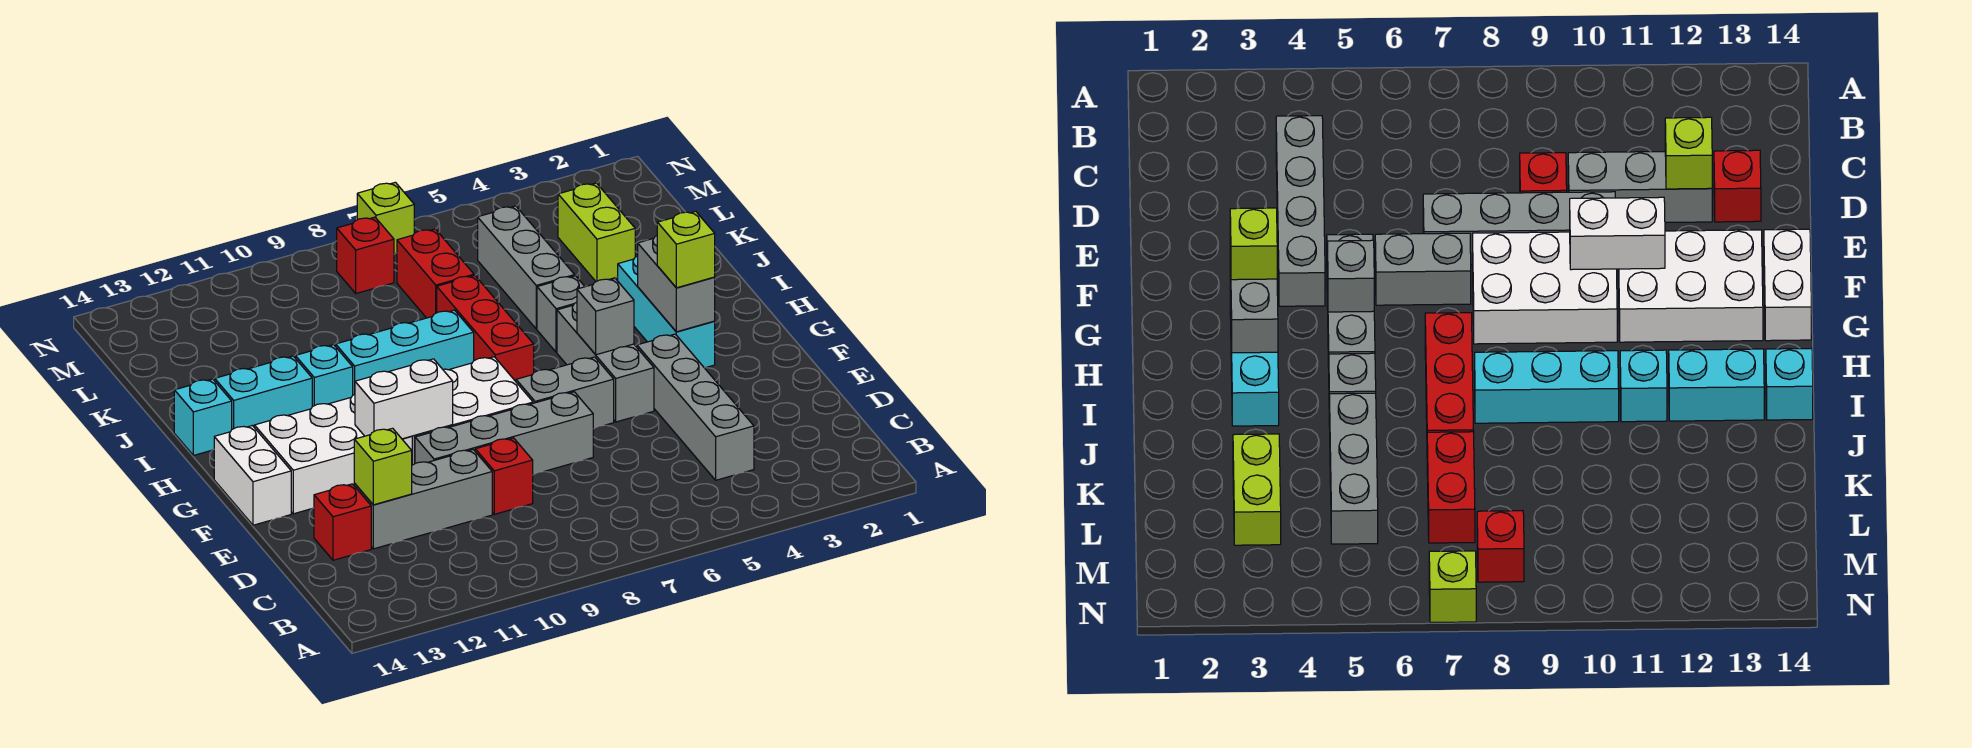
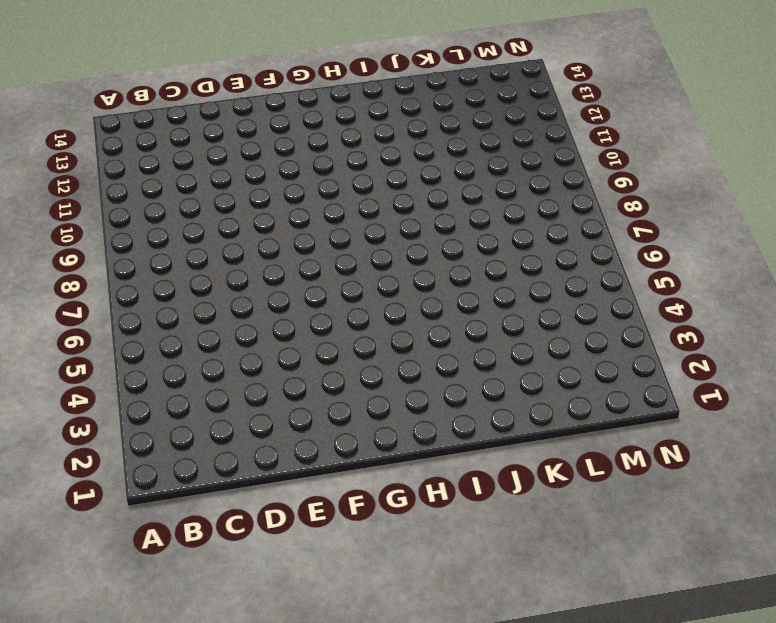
none -> grey brick C4:F4 level 1
none -> red brick D9 level 1
none -> grey brick D10:D12 level 1

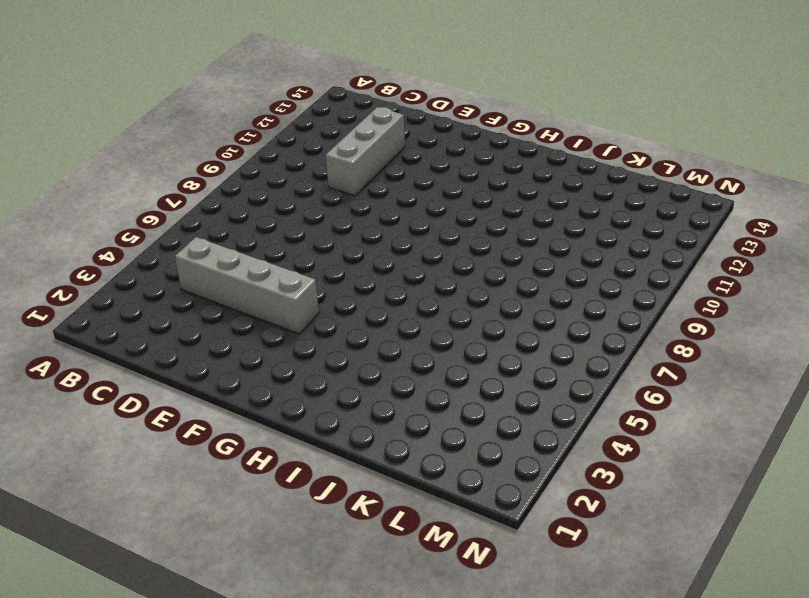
none -> red brick D9 level 1
none -> red brick D13 level 1
none -> grey brick E7:E10 level 1

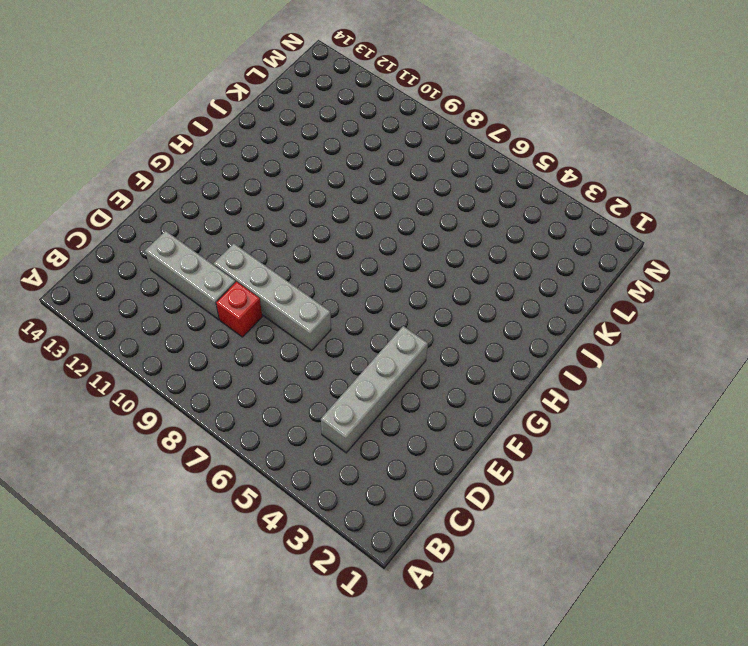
none -> red brick D13 level 1
none -> grey brick F5:H5 level 1
none -> grey brick F6:F7 level 1

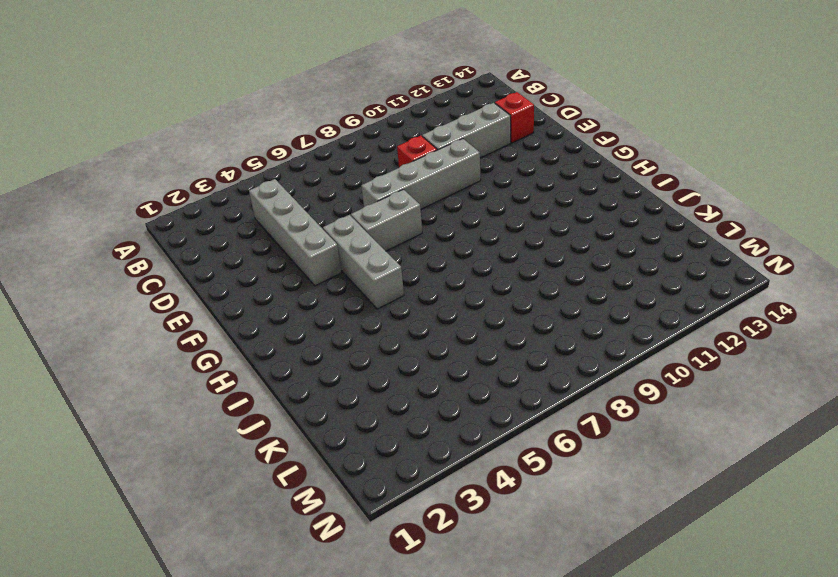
none -> white brick F8:G10 level 1
none -> white brick F11:G13 level 1
none -> white brick F14:G14 level 1

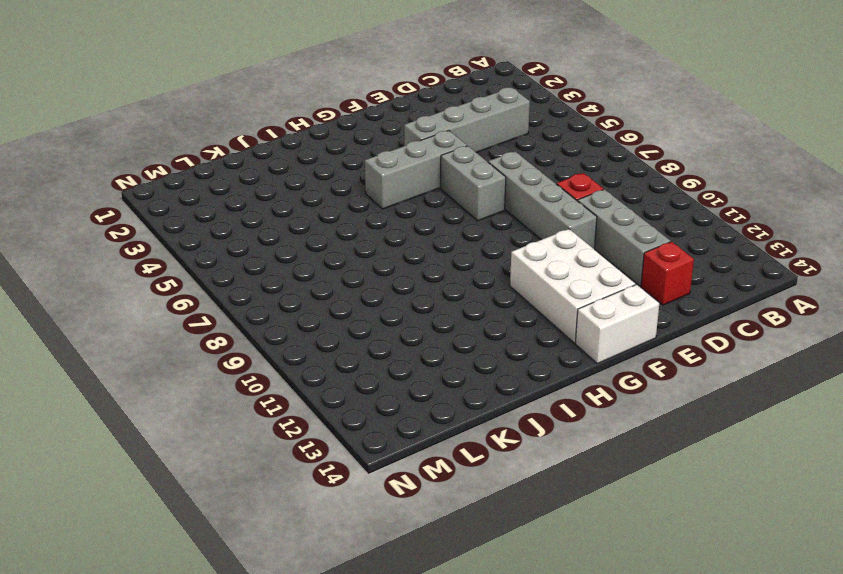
none -> white brick F8:G10 level 1
none -> cyan brick G3:I3 level 1
none -> red brick H7:J7 level 1

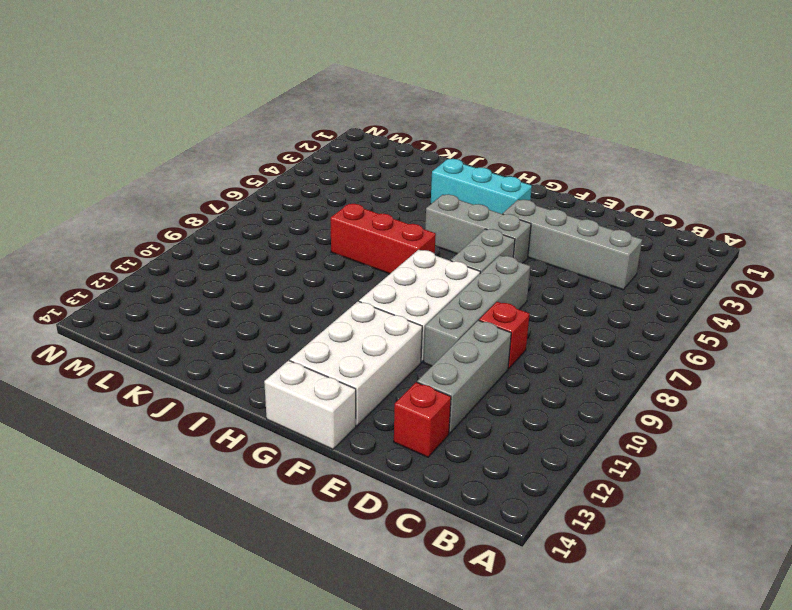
none -> grey brick I5 level 1
none -> cyan brick I8:I10 level 1
none -> cyan brick I11 level 1

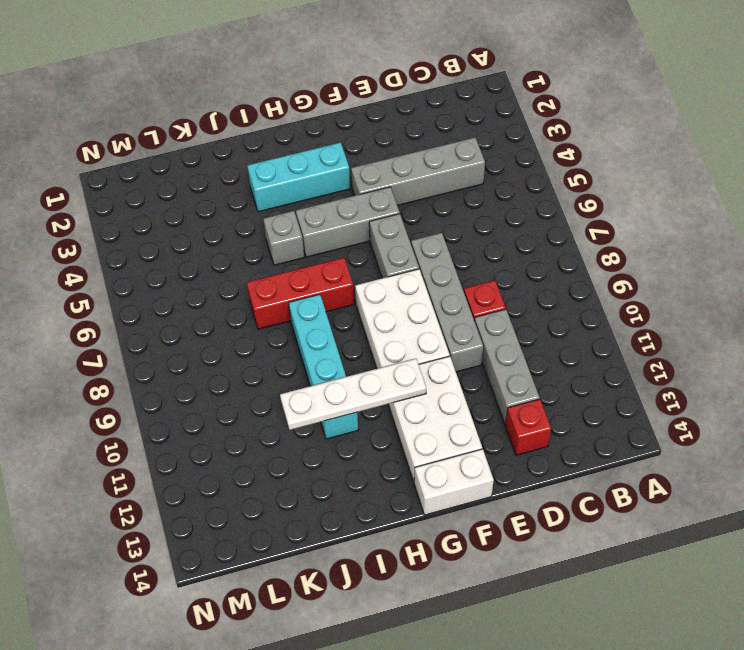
white plate G11:J11 level 2 -> none
none -> cyan brick I12:I13 level 1
none -> cyan brick I14 level 1
none -> grey brick J5:L5 level 1

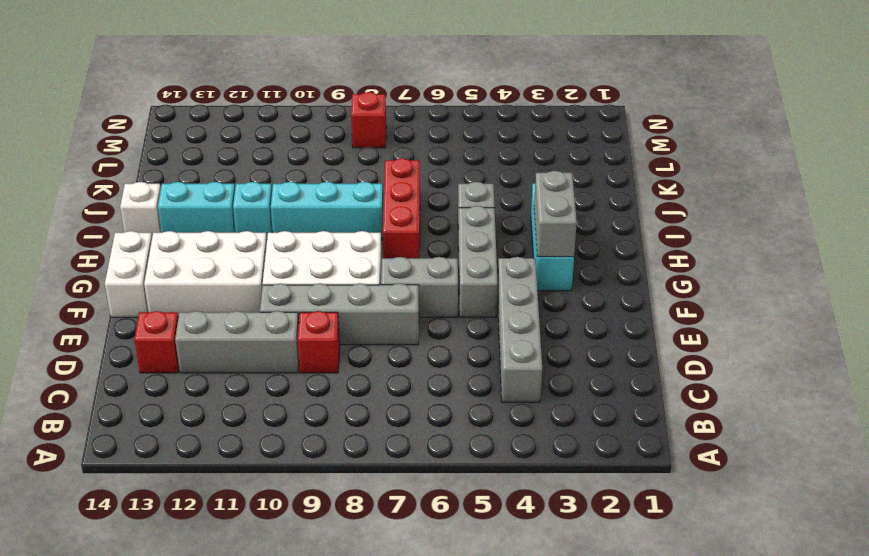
white brick I14 level 1 -> cyan brick I14 level 1
none -> grey brick J5:L5 level 1
none -> lime brick K3:L3 level 1
none -> red brick K7:L7 level 1

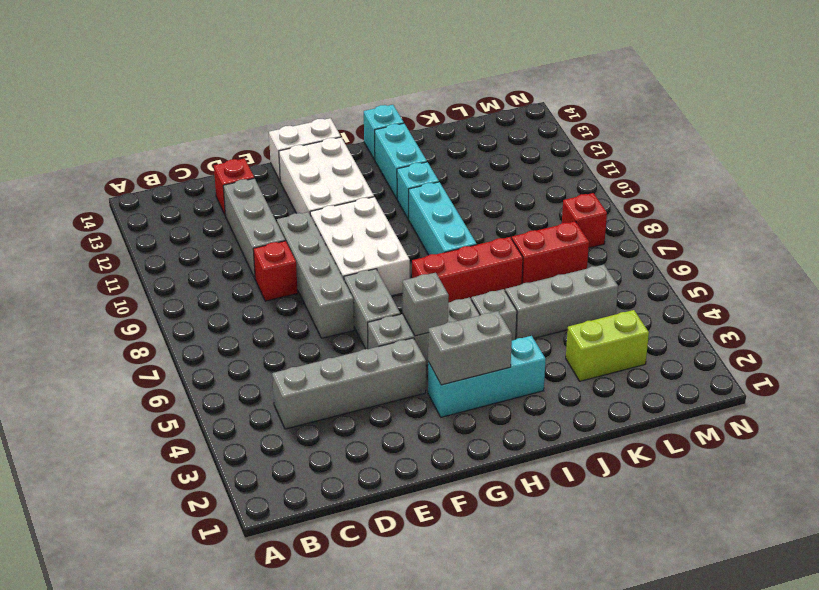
none -> lime brick N7 level 1
none -> lime brick D12 level 2
none -> white brick F10:F11 level 2

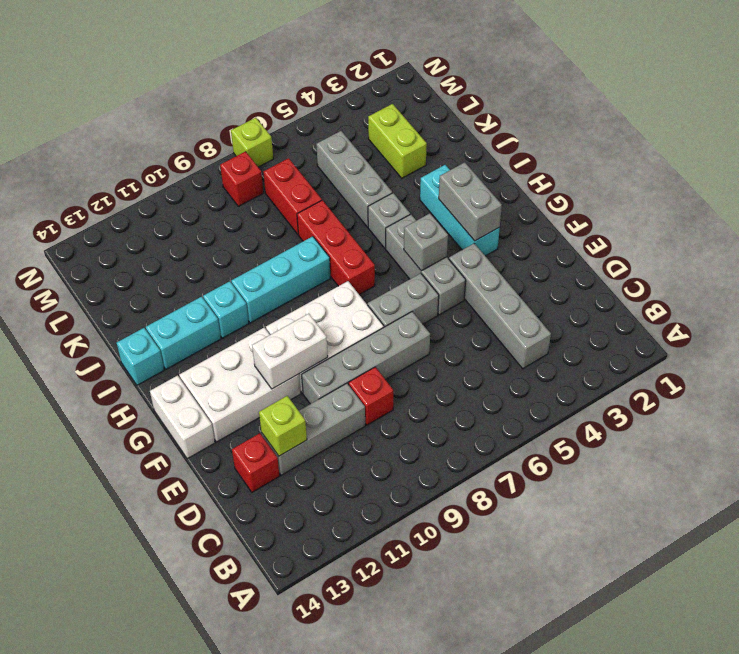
none -> lime brick G3 level 3

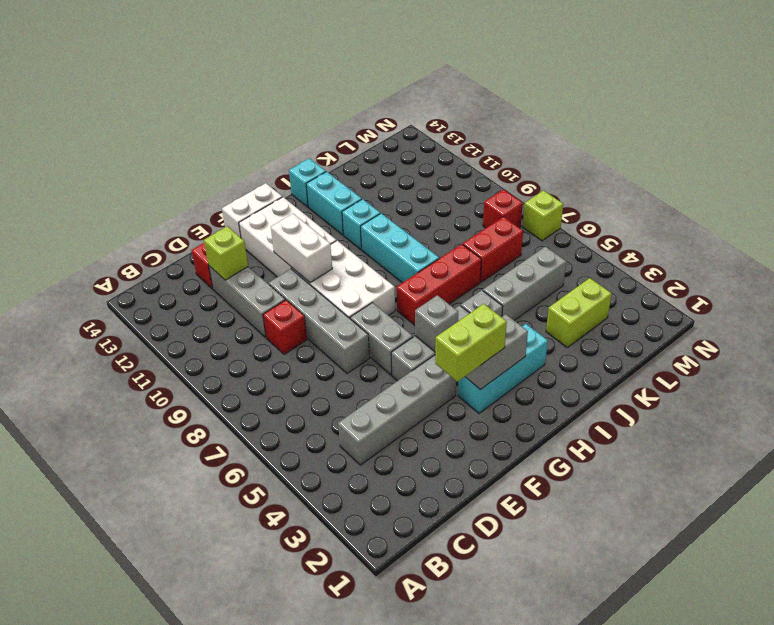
lime brick F3:G3 level 3 -> lime brick G3 level 3

